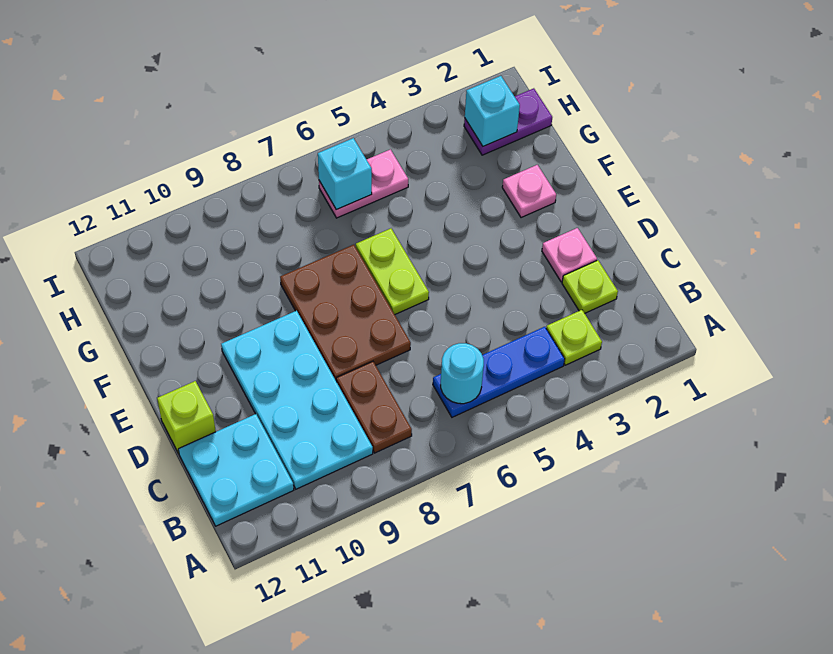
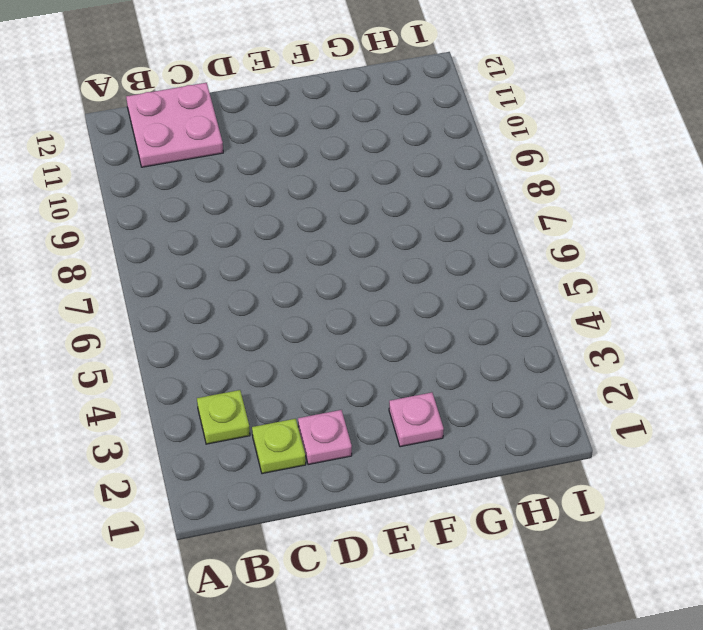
pink plate B11:C12 level 1 -> cyan plate B11:C12 level 1
none -> blue plate B4:B6 level 1
none -> brown plate B8:C8 level 1
none -> cyan plate B9:E10 level 1

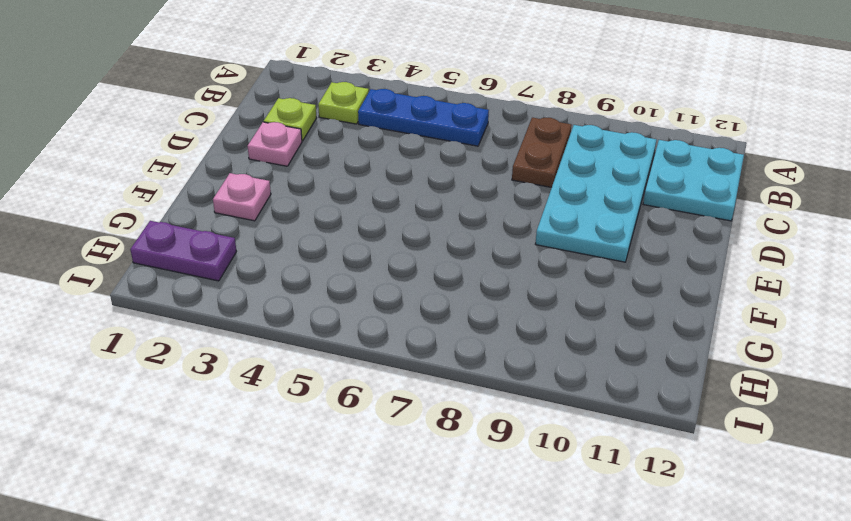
none -> brown plate D7:F8 level 1
none -> lime brick D12 level 1
none -> lime plate E6:F6 level 1

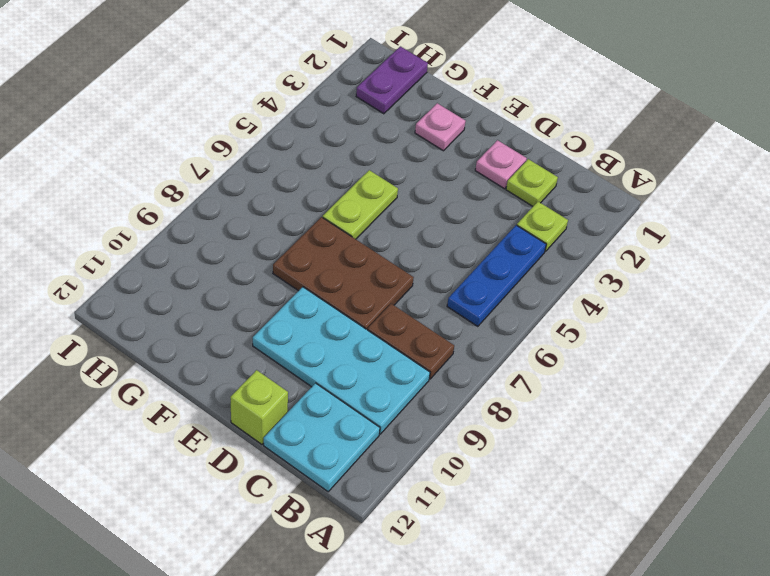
lime plate F5:F6 level 1 -> lime plate E6:F6 level 1
none -> pink plate H5:H6 level 1
none -> cyan round brick B6 level 2
none -> cyan brick H2 level 2

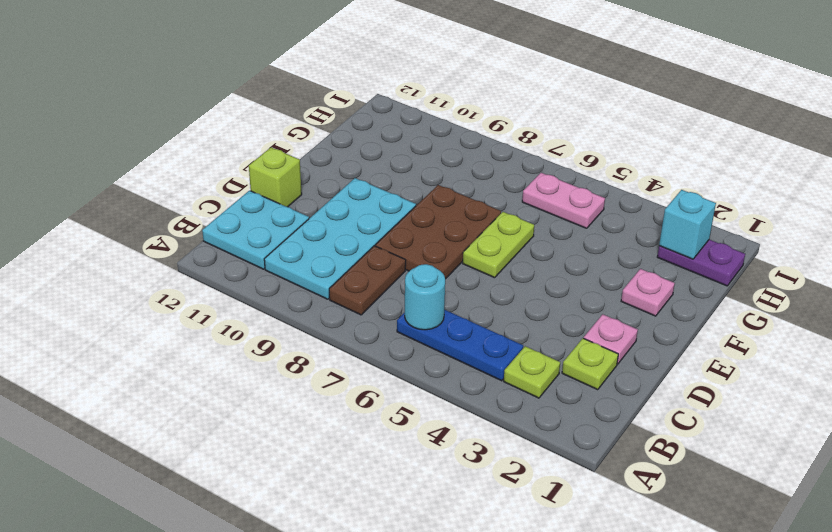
none -> cyan brick H6 level 2

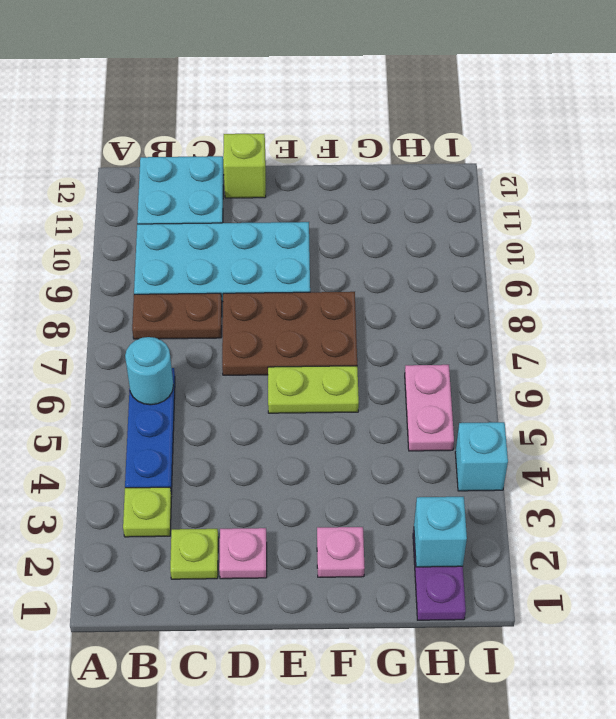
cyan brick I4 level 1 -> cyan brick H6 level 2

